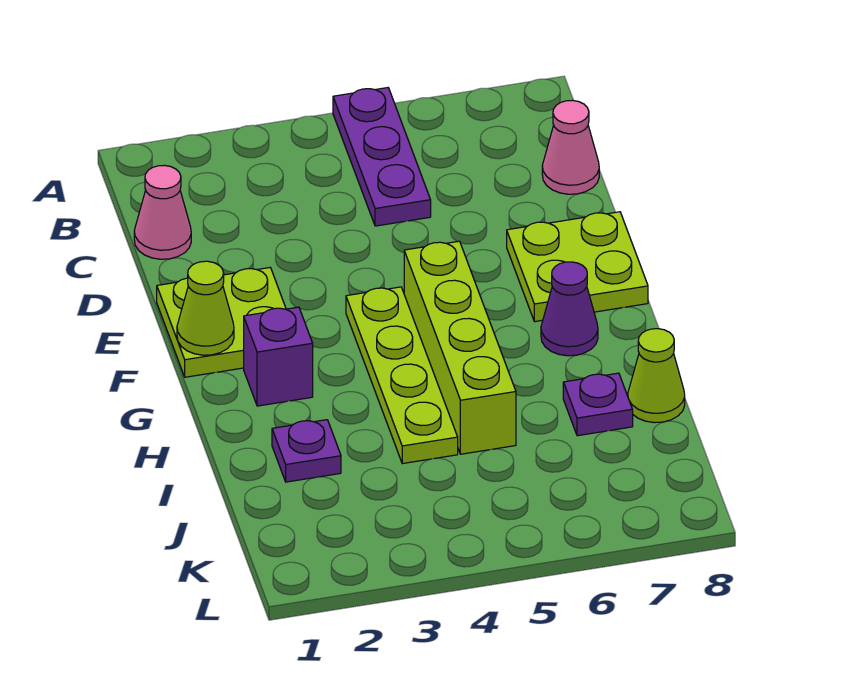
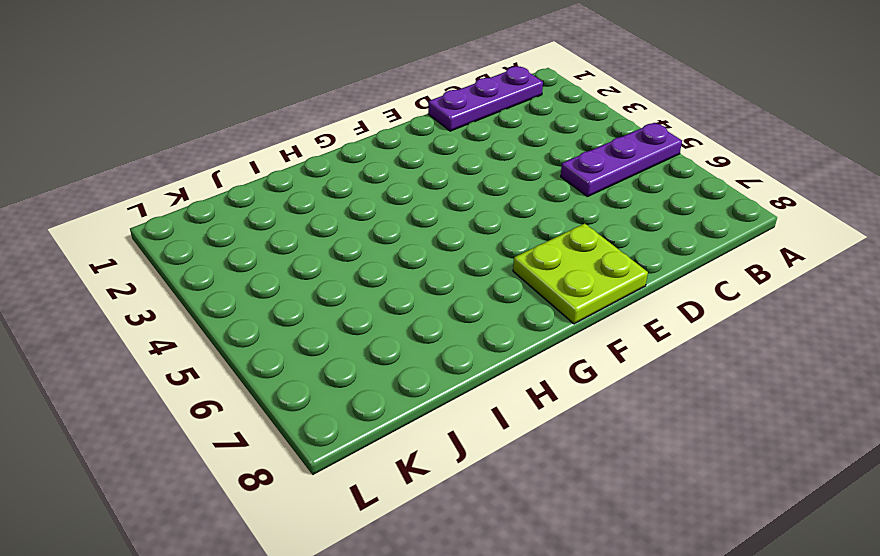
purple plate B1:D1 level 1 -> pink cone C1 level 1
none -> pink cone C8 level 1
none -> lime plate E1:F2 level 1
none -> lime plate F4:I4 level 1

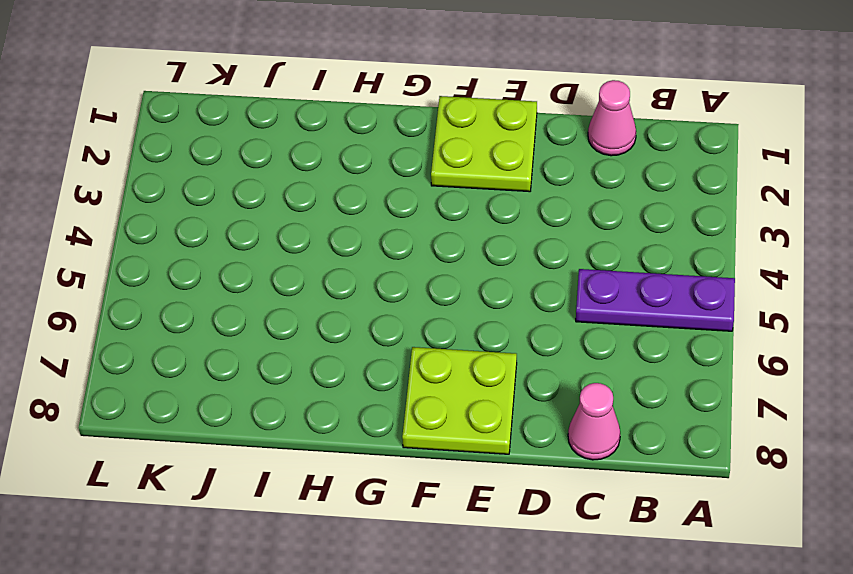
none -> lime plate F4:I4 level 1
none -> lime brick F5:I5 level 1
none -> purple brick G2 level 1

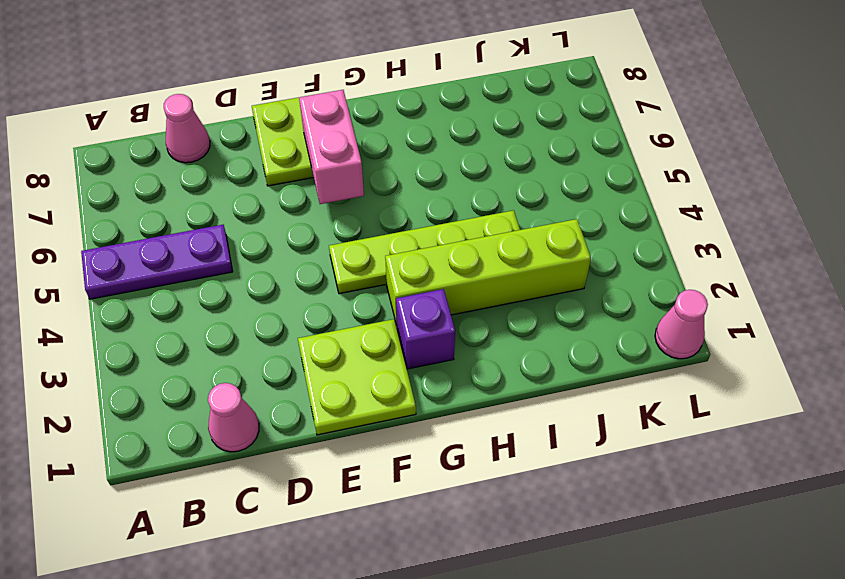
pink brick F6:F7 level 2 -> none
lime brick G3:J3 level 1 -> lime brick F5:I5 level 1
pink cone L1 level 1 -> none
none -> purple cone G7 level 1
none -> purple plate I2 level 1
none -> purple plate I7 level 1

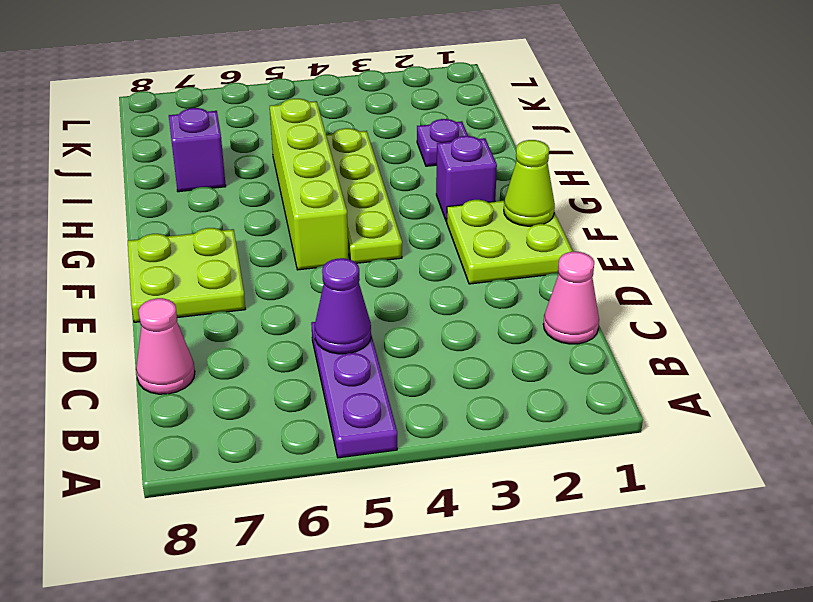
purple cone C5 level 2 -> purple cone G7 level 1
purple brick I7 level 1 -> purple plate I7 level 1
none -> lime cone I8 level 1

